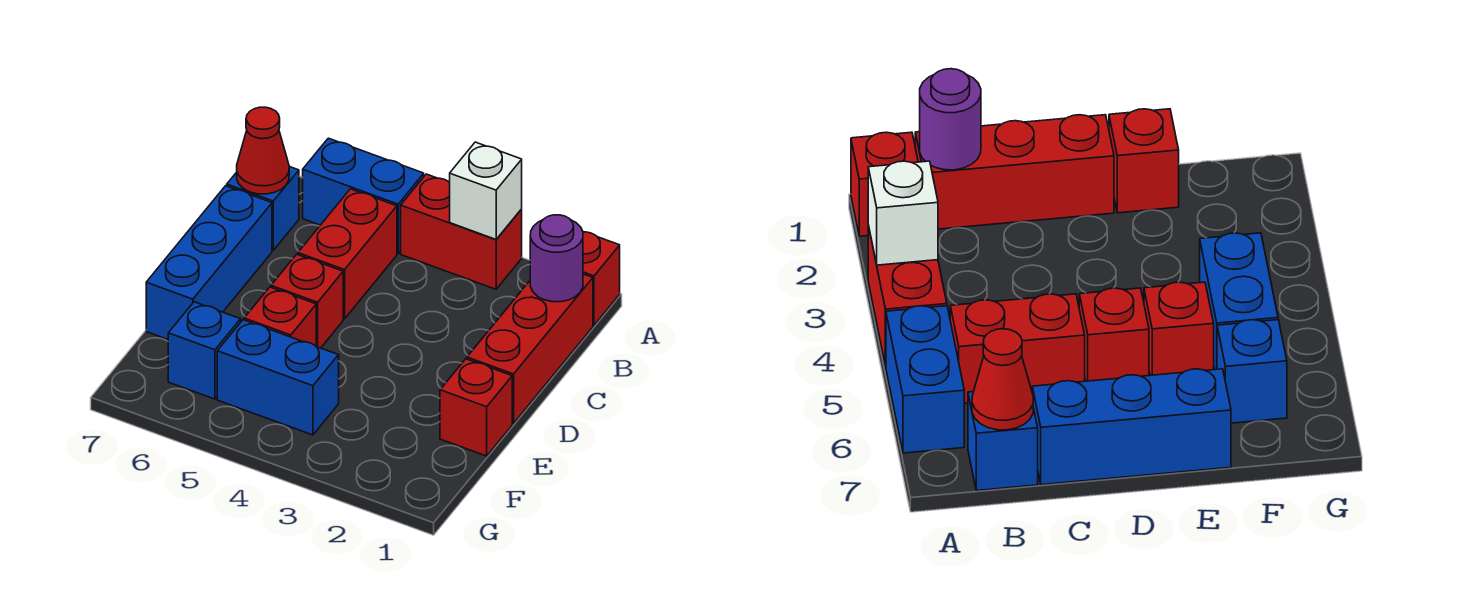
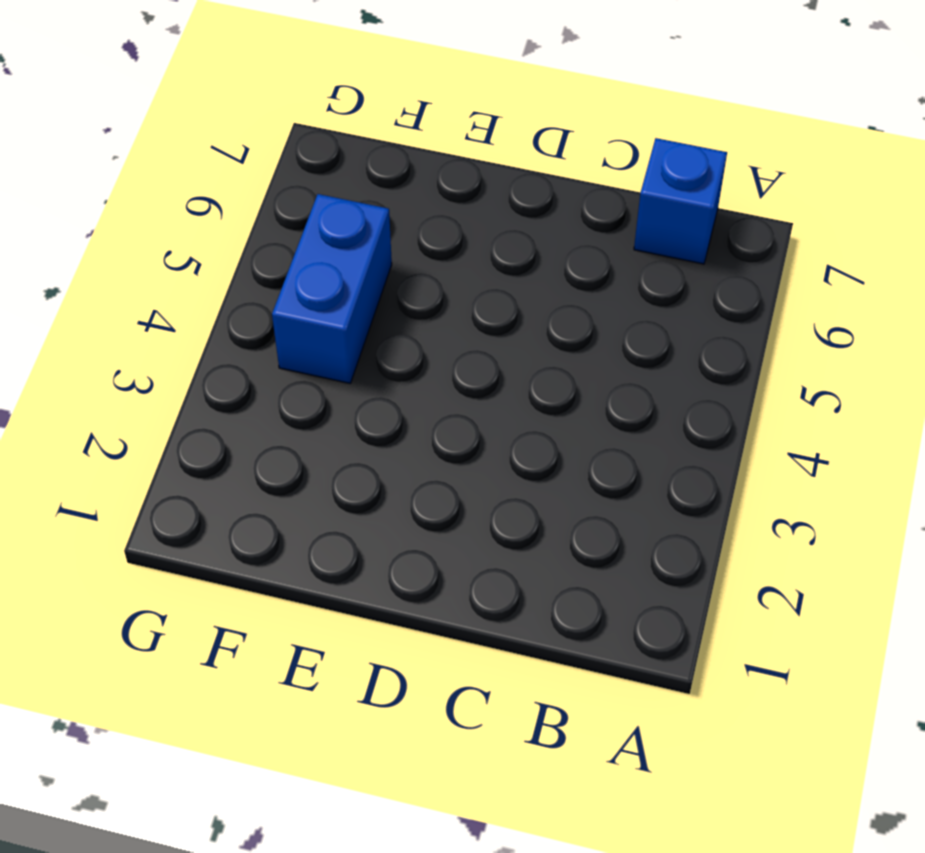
none -> red brick A1 level 1
none -> red brick A3:A4 level 1
none -> blue brick A5:A6 level 1

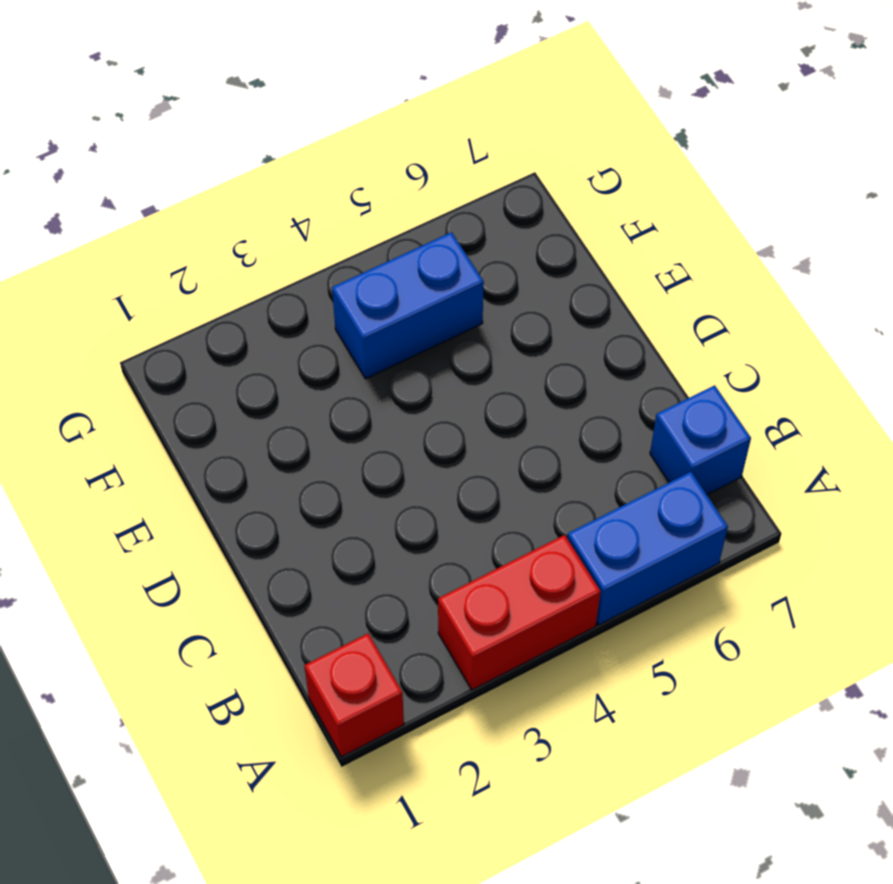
none -> red brick B1:D1 level 1
none -> red brick B5:C5 level 1
none -> blue brick C7:E7 level 1

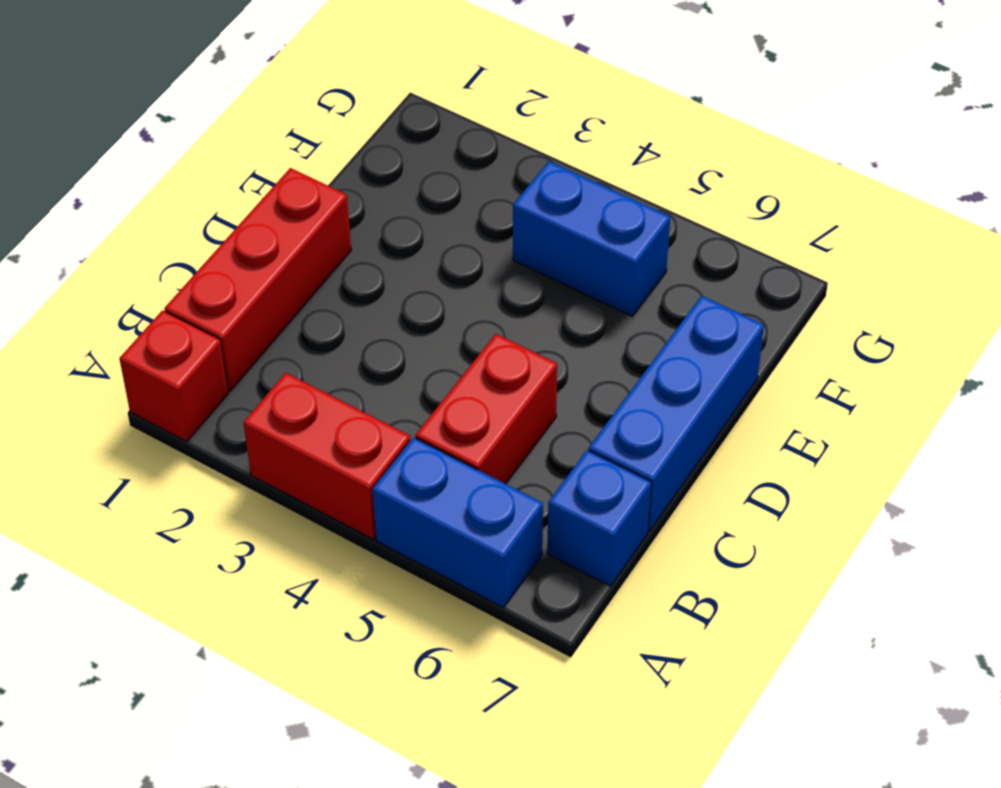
none -> red brick D5 level 1
none -> red brick E1 level 1
none -> red brick E5 level 1

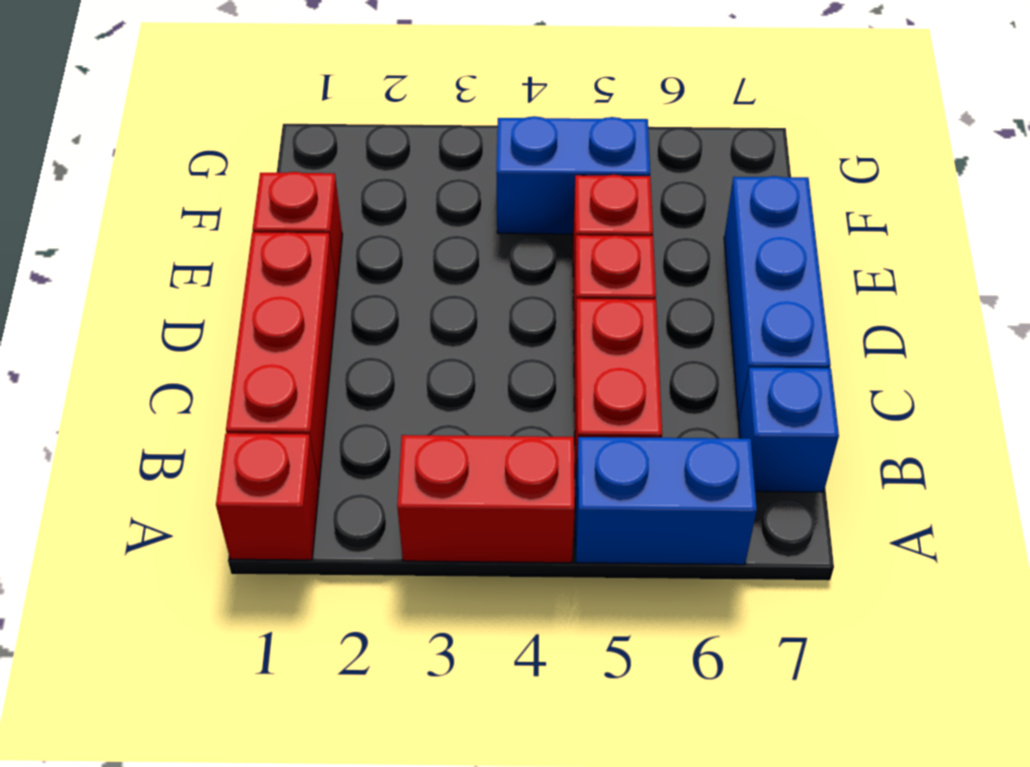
none -> blue brick F6 level 1
none -> white brick A3 level 2
none -> purple round brick B1 level 2

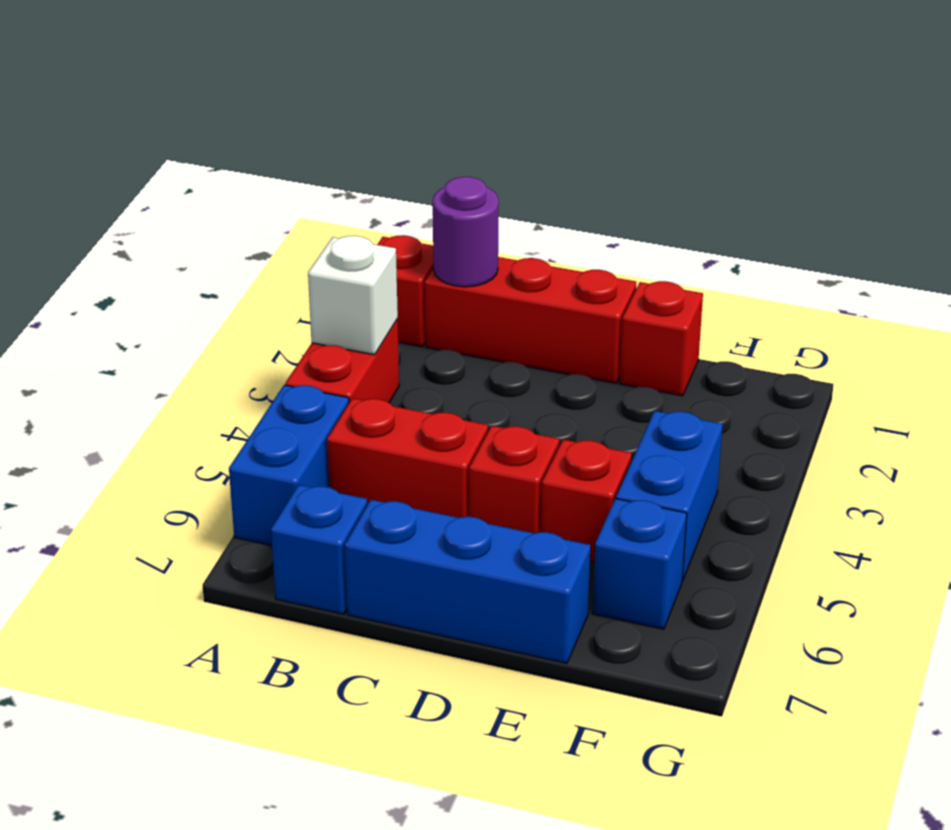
none -> red cone B7 level 2

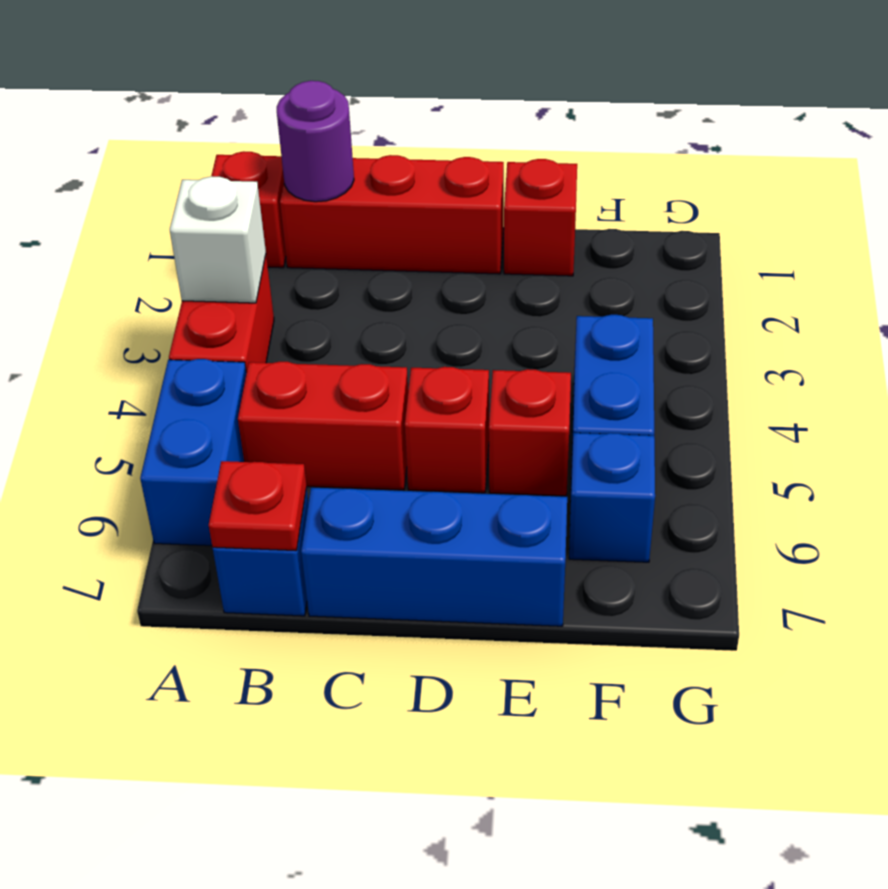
red plate B7 level 2 -> red cone B7 level 2

